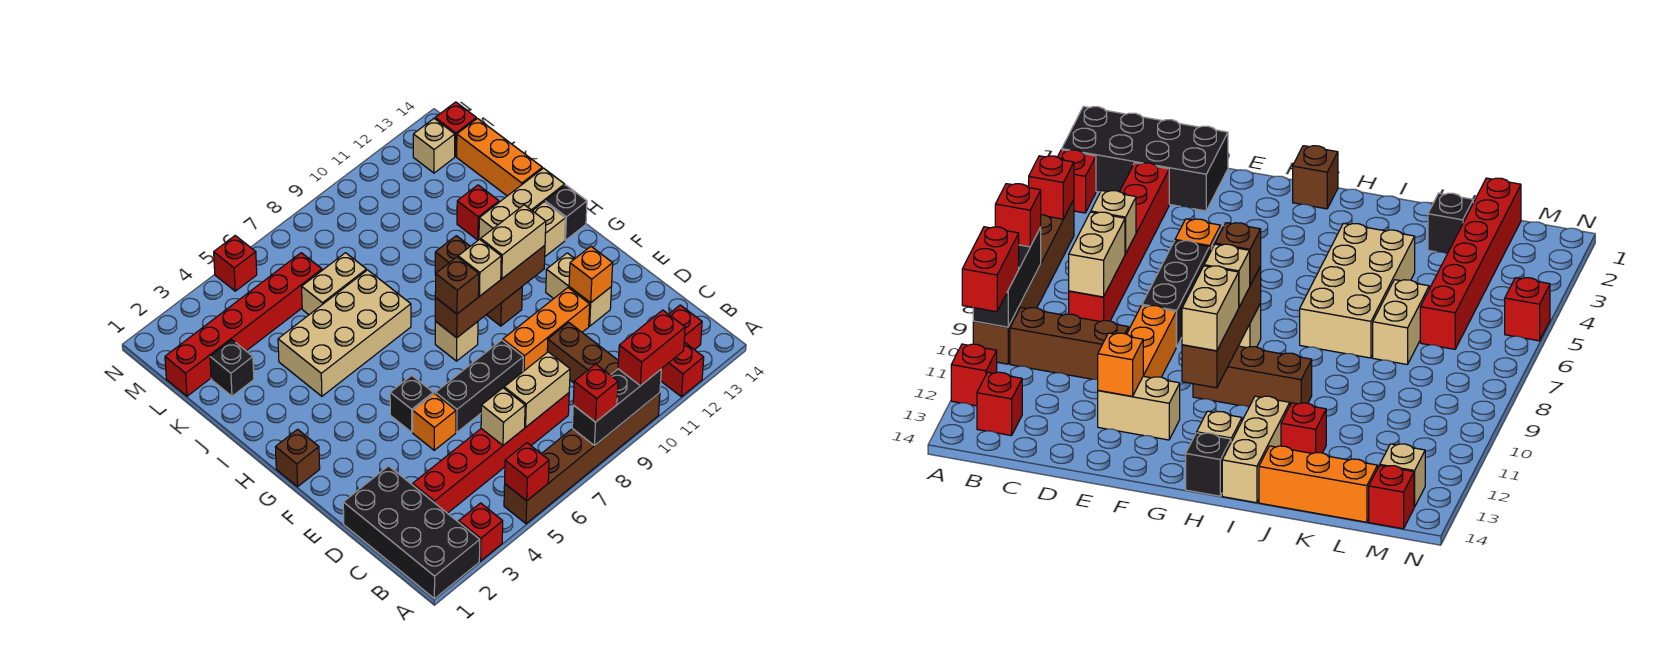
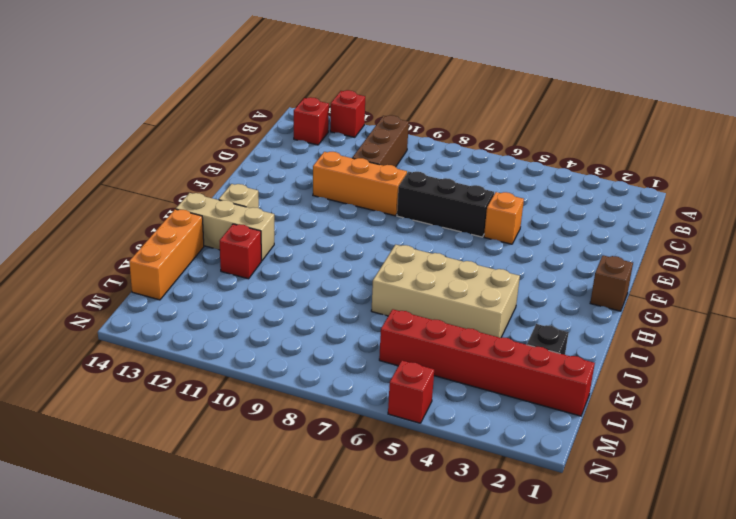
none -> black brick A1:D2 level 1
none -> red brick A3 level 1
none -> brown brick A5:A10 level 1
none -> red brick C3:C8 level 1

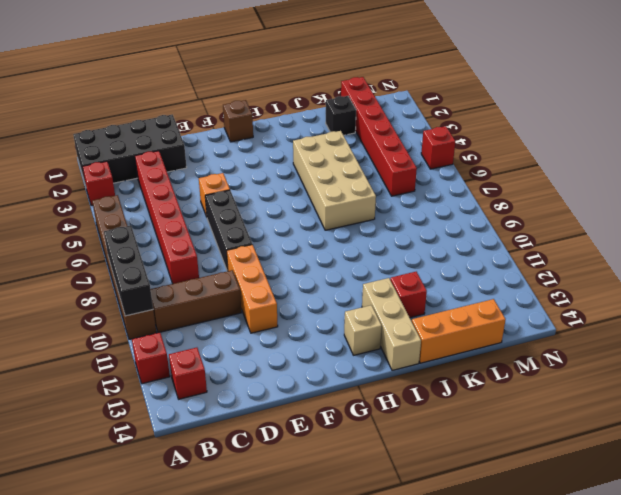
none -> tan brick E12:F12 level 1
none -> black brick F5 level 1
none -> tan brick G8 level 1
none -> brown brick G10:I10 level 1

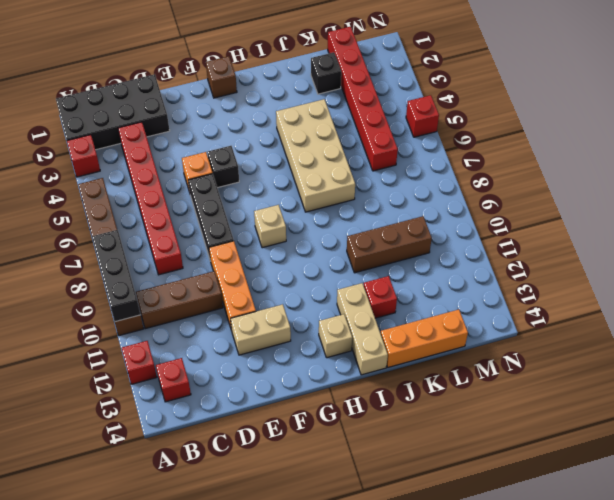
brown brick J10:L10 level 1 -> brown brick G10:I10 level 1
none -> black brick H14 level 1
none -> tan brick K6:K7 level 1
none -> tan brick M13 level 1
none -> red brick M14 level 1

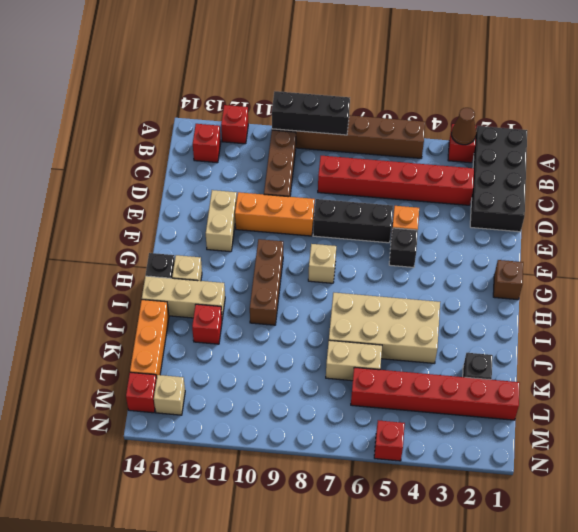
brown cone A3 level 2 -> none
none -> red brick A5 level 2
none -> tan brick C6 level 2
none -> tan brick C7:C8 level 2
none -> orange brick E12 level 2

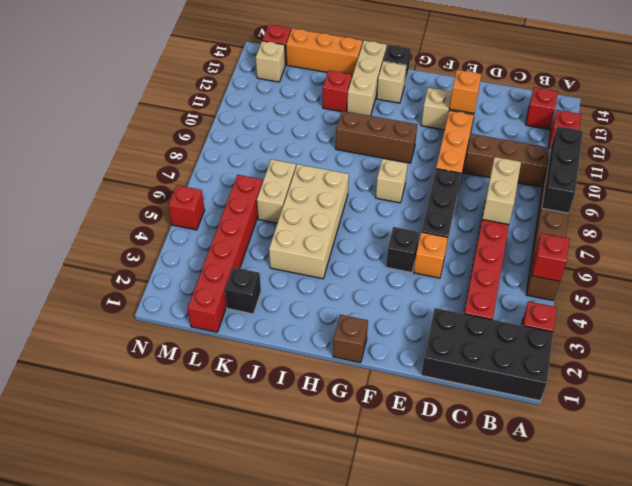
none -> tan brick C6 level 2
none -> brown brick G8:G11 level 2
none -> red brick A8 level 3
none -> red brick A10:A11 level 3

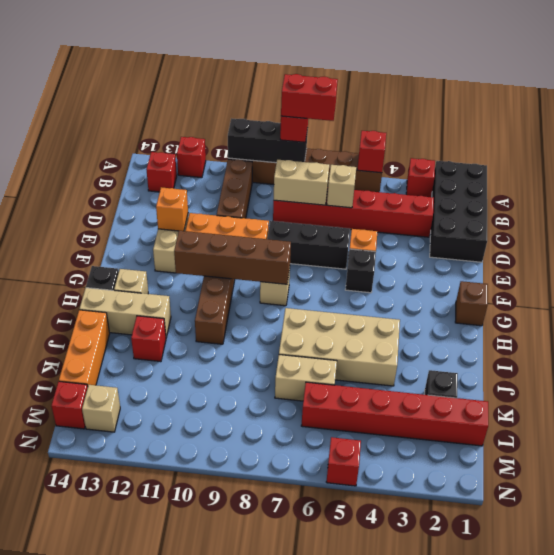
red brick A7:A8 level 4 -> red brick A10:A11 level 3
none -> brown brick G8 level 3
none -> tan brick G9 level 3
none -> tan brick G10:G11 level 3

